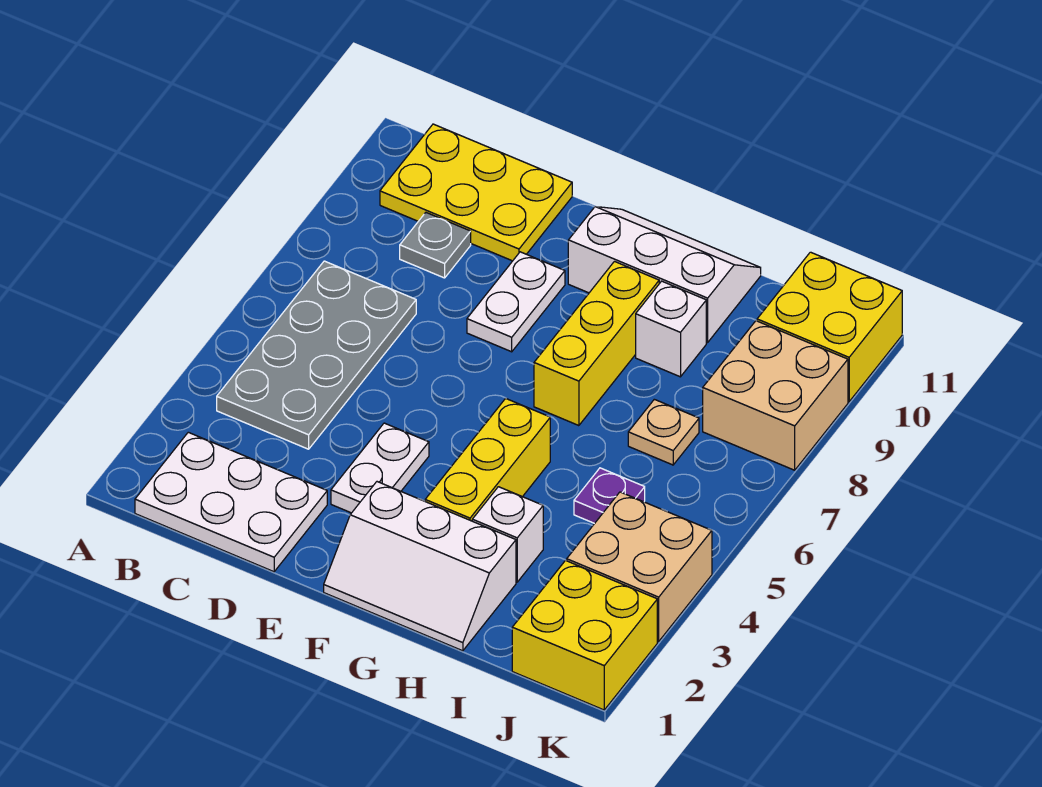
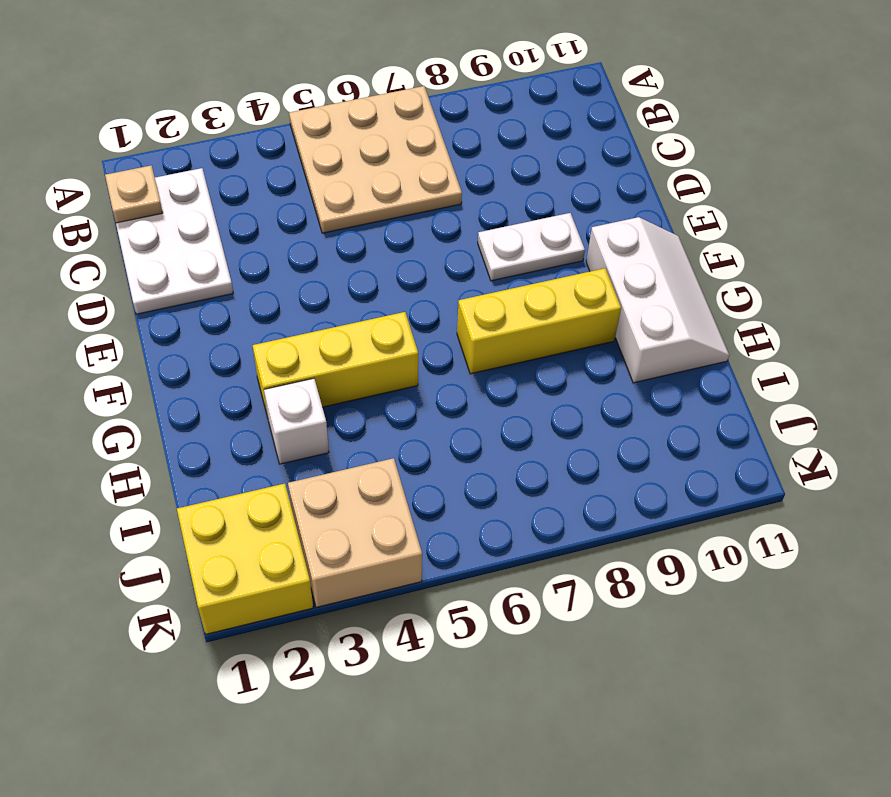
tan plate A5:C7 level 1 -> grey plate B4:C7 level 1
tan plate B1 level 2 -> tan plate I7 level 1
none -> yellow plate B10:D11 level 1
none -> grey plate C9 level 1
none -> white plate E3:E4 level 1

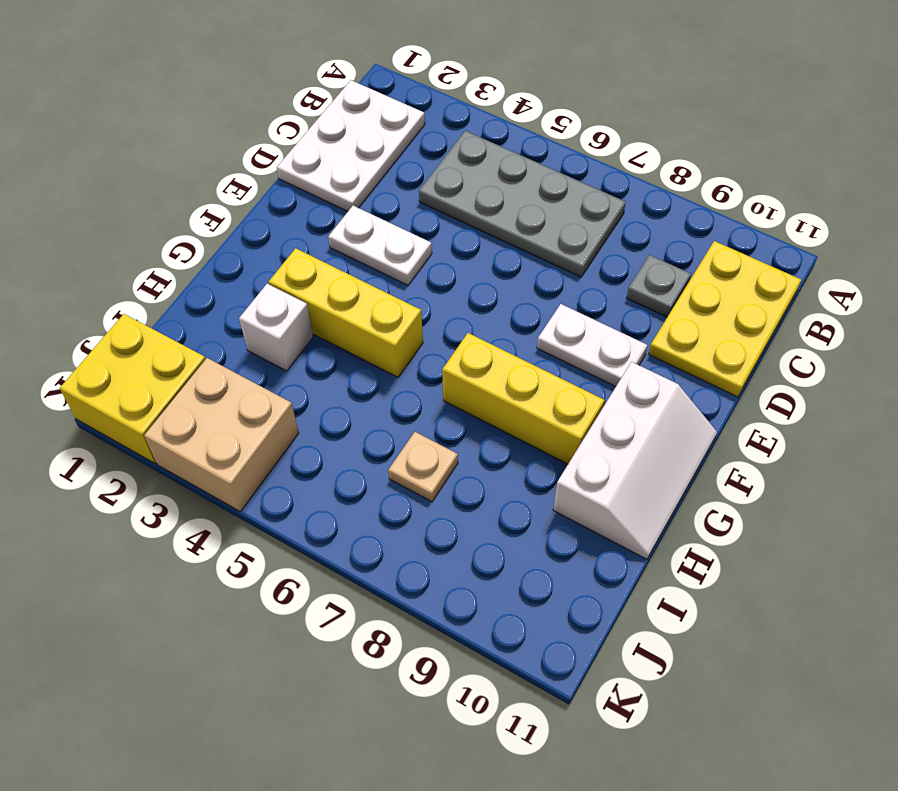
none -> white slope F1:H2 level 1 top 2
none -> white brick H9 level 1
none -> purple plate I5 level 1

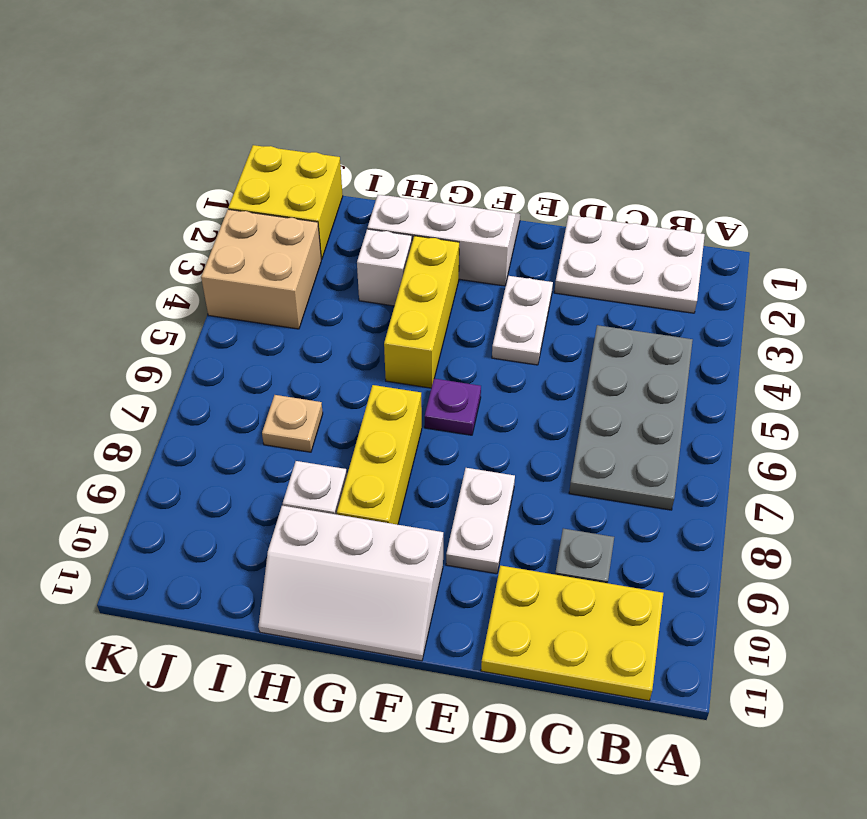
purple plate F6 level 1 -> purple plate I5 level 1
none -> tan brick J8:K9 level 1
none -> yellow brick J10:K11 level 1

